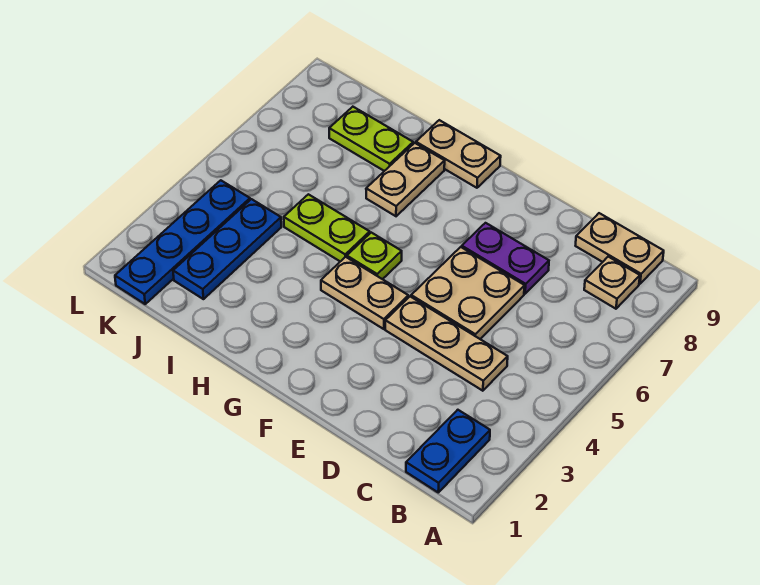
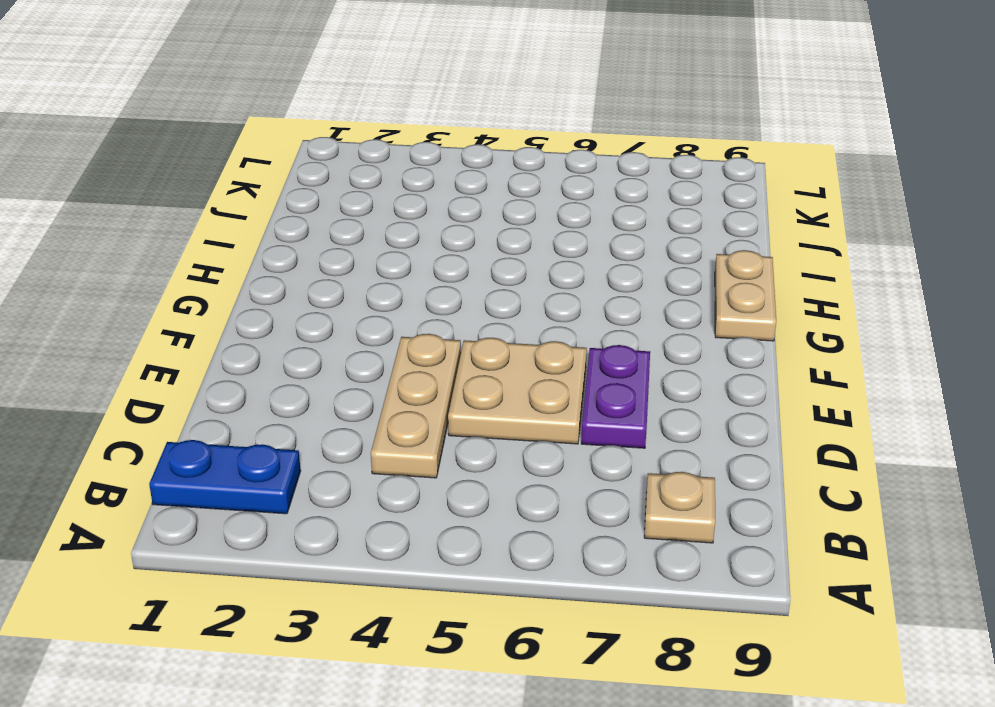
none -> tan plate B9:C9 level 1
none -> tan plate F4:G4 level 1
none -> lime plate G5 level 1

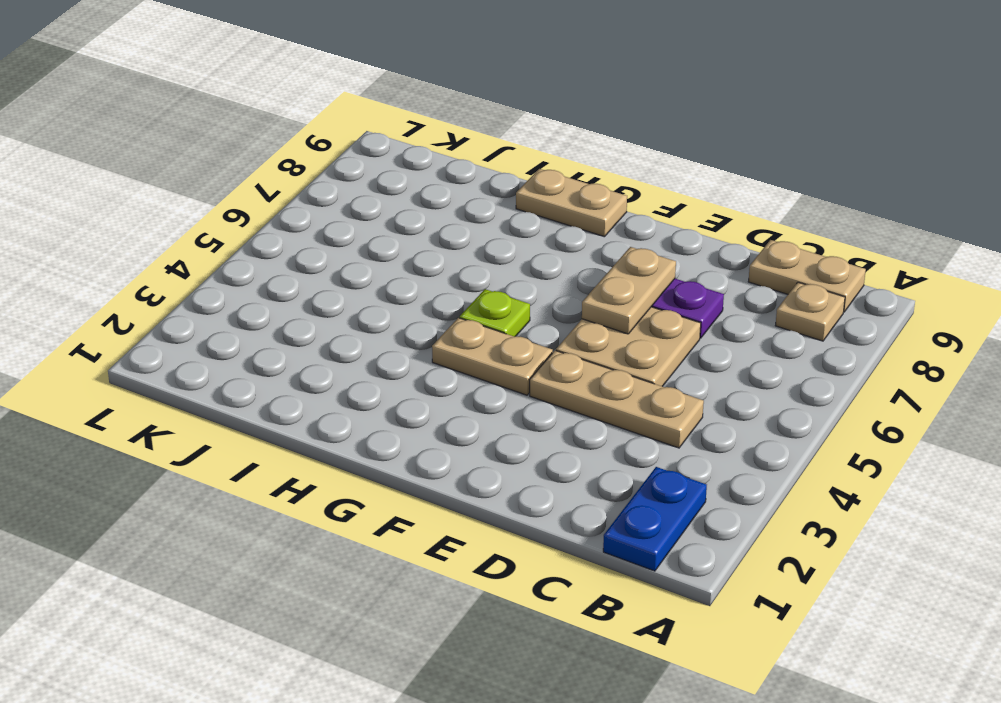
tan plate E6:E7 level 2 -> tan plate H7:H8 level 1
none -> lime plate H5:I5 level 1
none -> lime plate I8:J8 level 1
none -> blue plate J2:J4 level 1

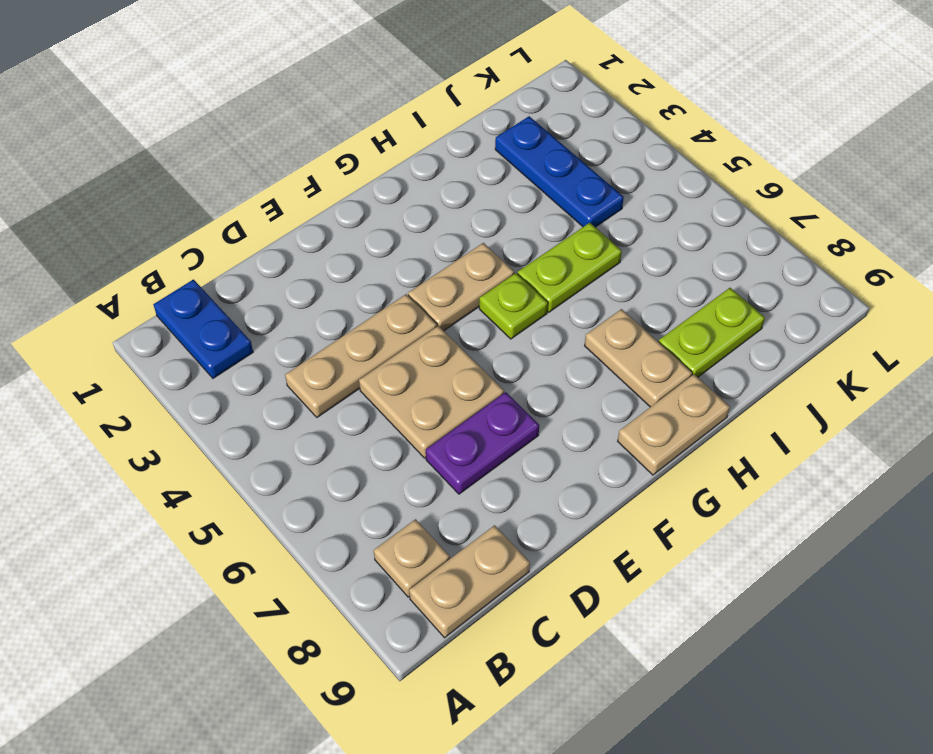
none -> blue plate K1:K4 level 1

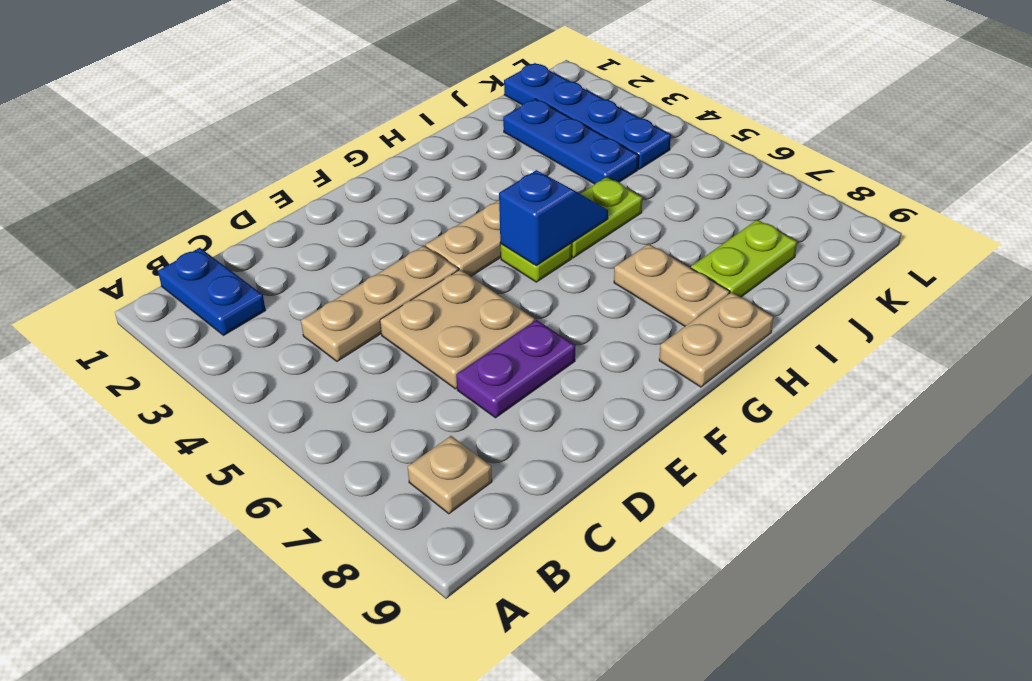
blue slope G5:H5 level 2 top G -> none
none -> tan plate B9:C9 level 1

